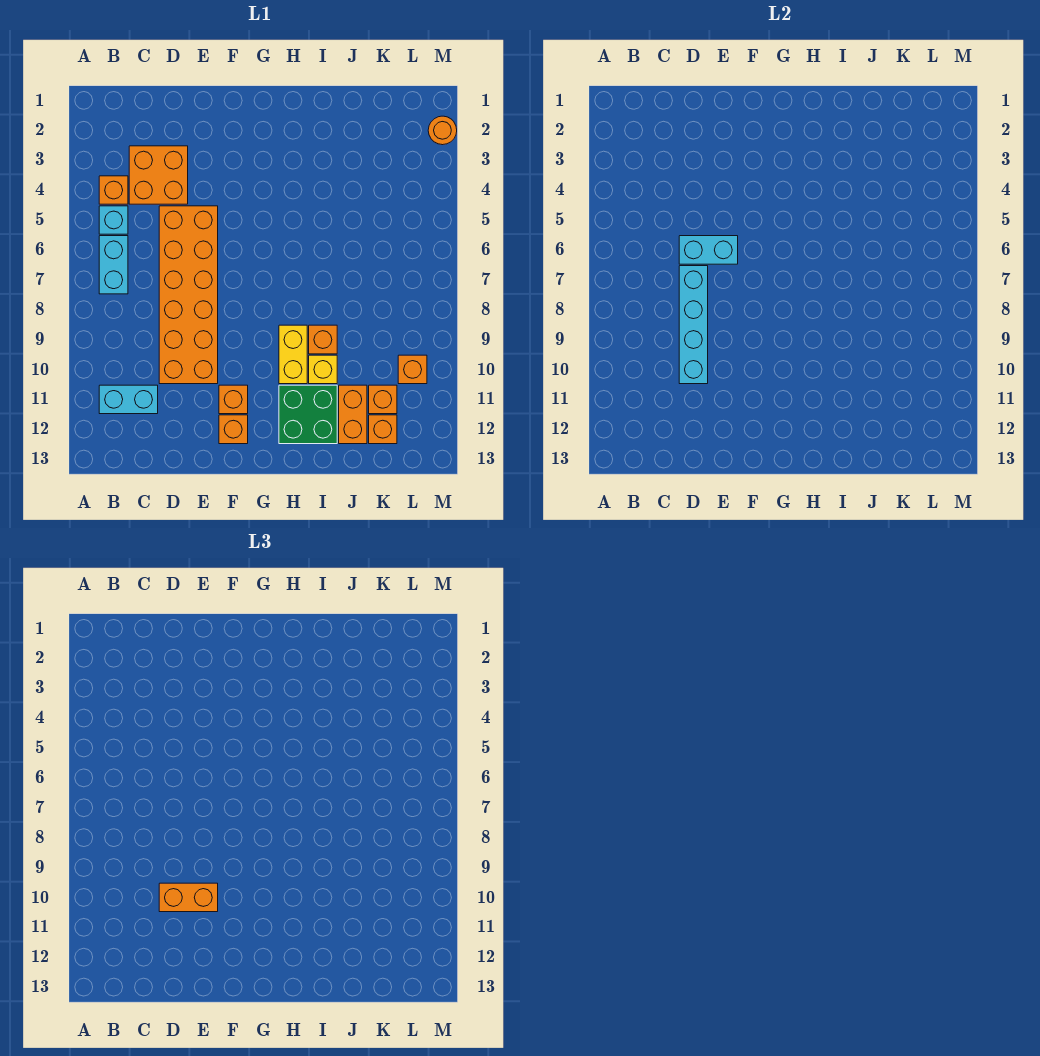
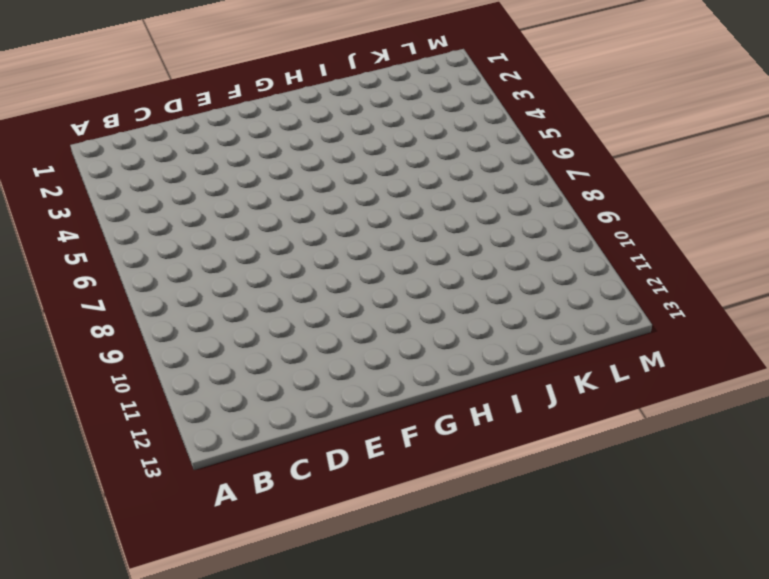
none -> orange brick B4 level 1
none -> cyan brick B5 level 1
none -> cyan brick B6:B7 level 1

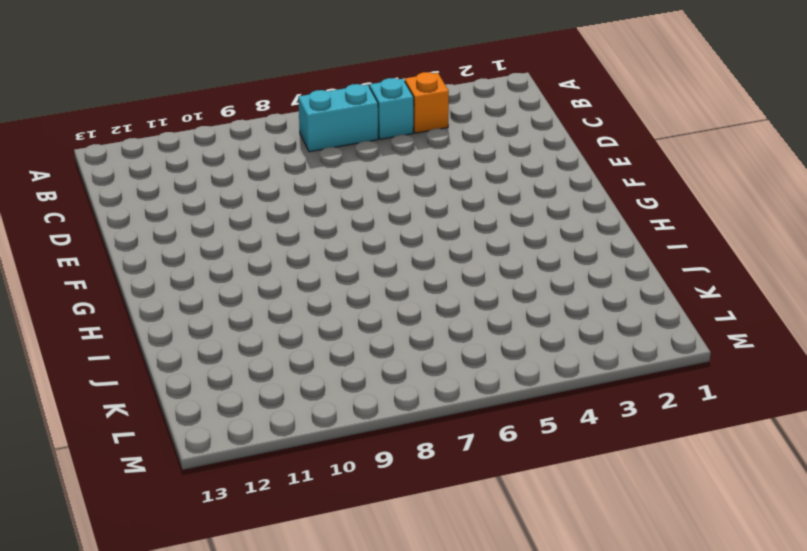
none -> cyan brick B11:C11 level 1
none -> orange brick C3:D4 level 1
none -> orange brick D5:E10 level 1

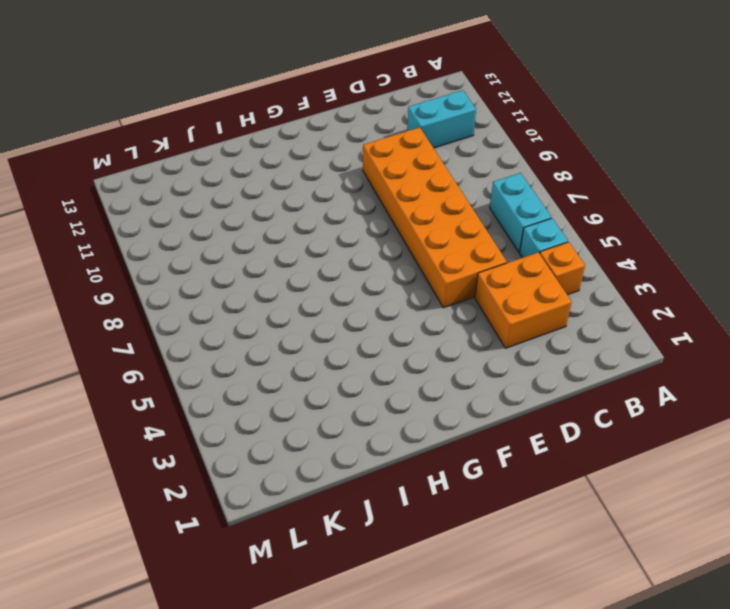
none -> orange brick F11 level 1
none -> orange brick F12 level 1
none -> yellow brick H9:H10 level 1

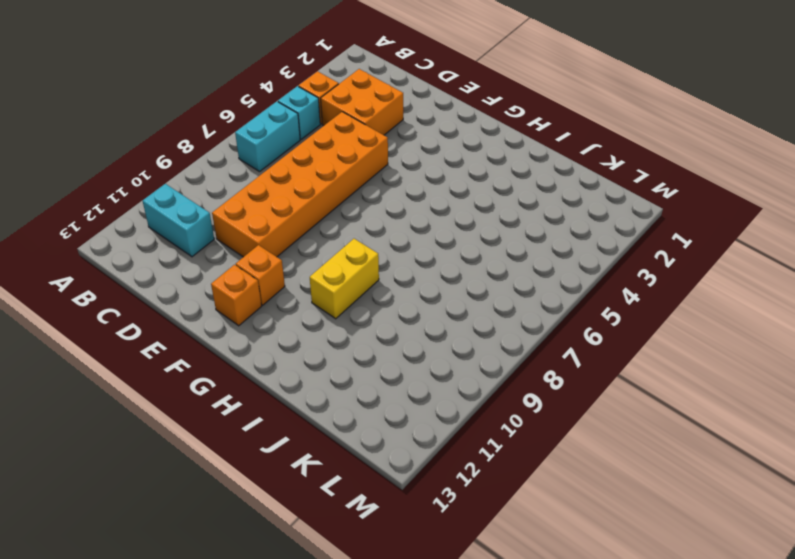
none -> green brick H11:I12 level 1
none -> orange brick I9 level 1
none -> yellow brick I10 level 1

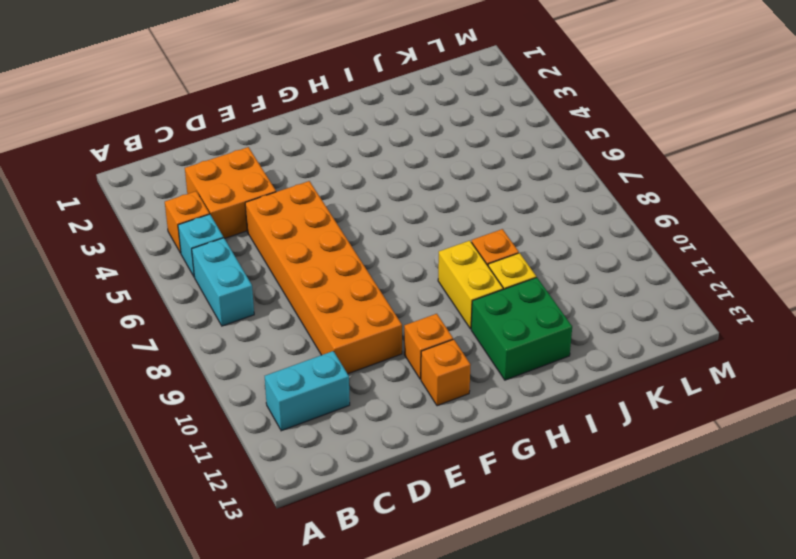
none -> orange brick J11:J12 level 1
none -> orange brick K11 level 1
none -> orange brick K12 level 1

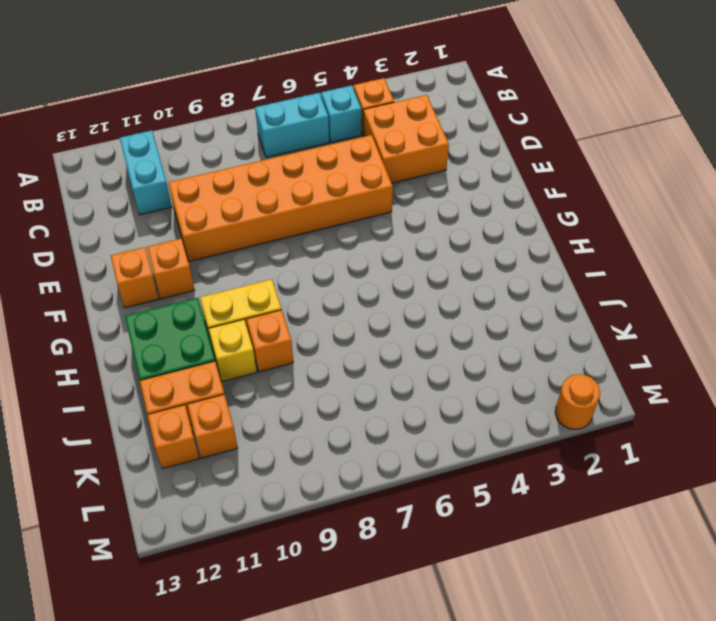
none -> orange brick L10 level 1
none -> cyan brick D6:E6 level 2
none -> cyan brick D7:D10 level 2

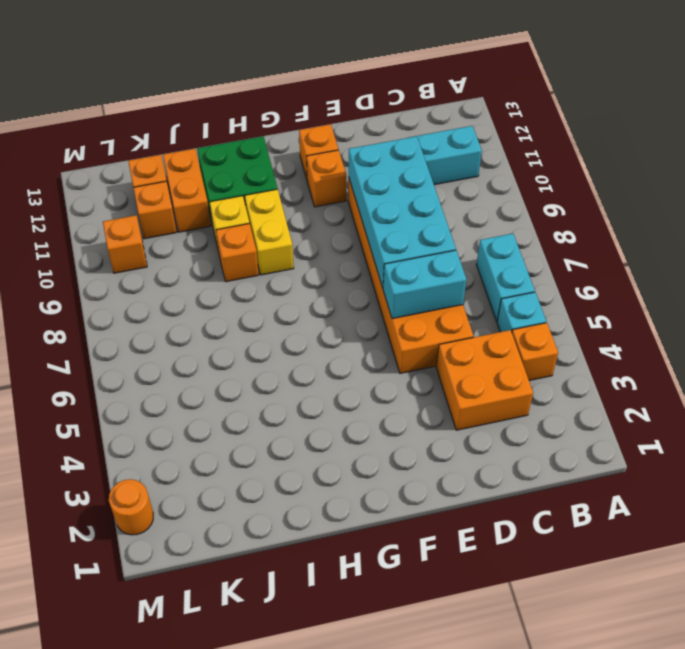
cyan brick D7:E10 level 2 -> cyan brick D7:D10 level 2
none -> orange brick D10:E10 level 3

